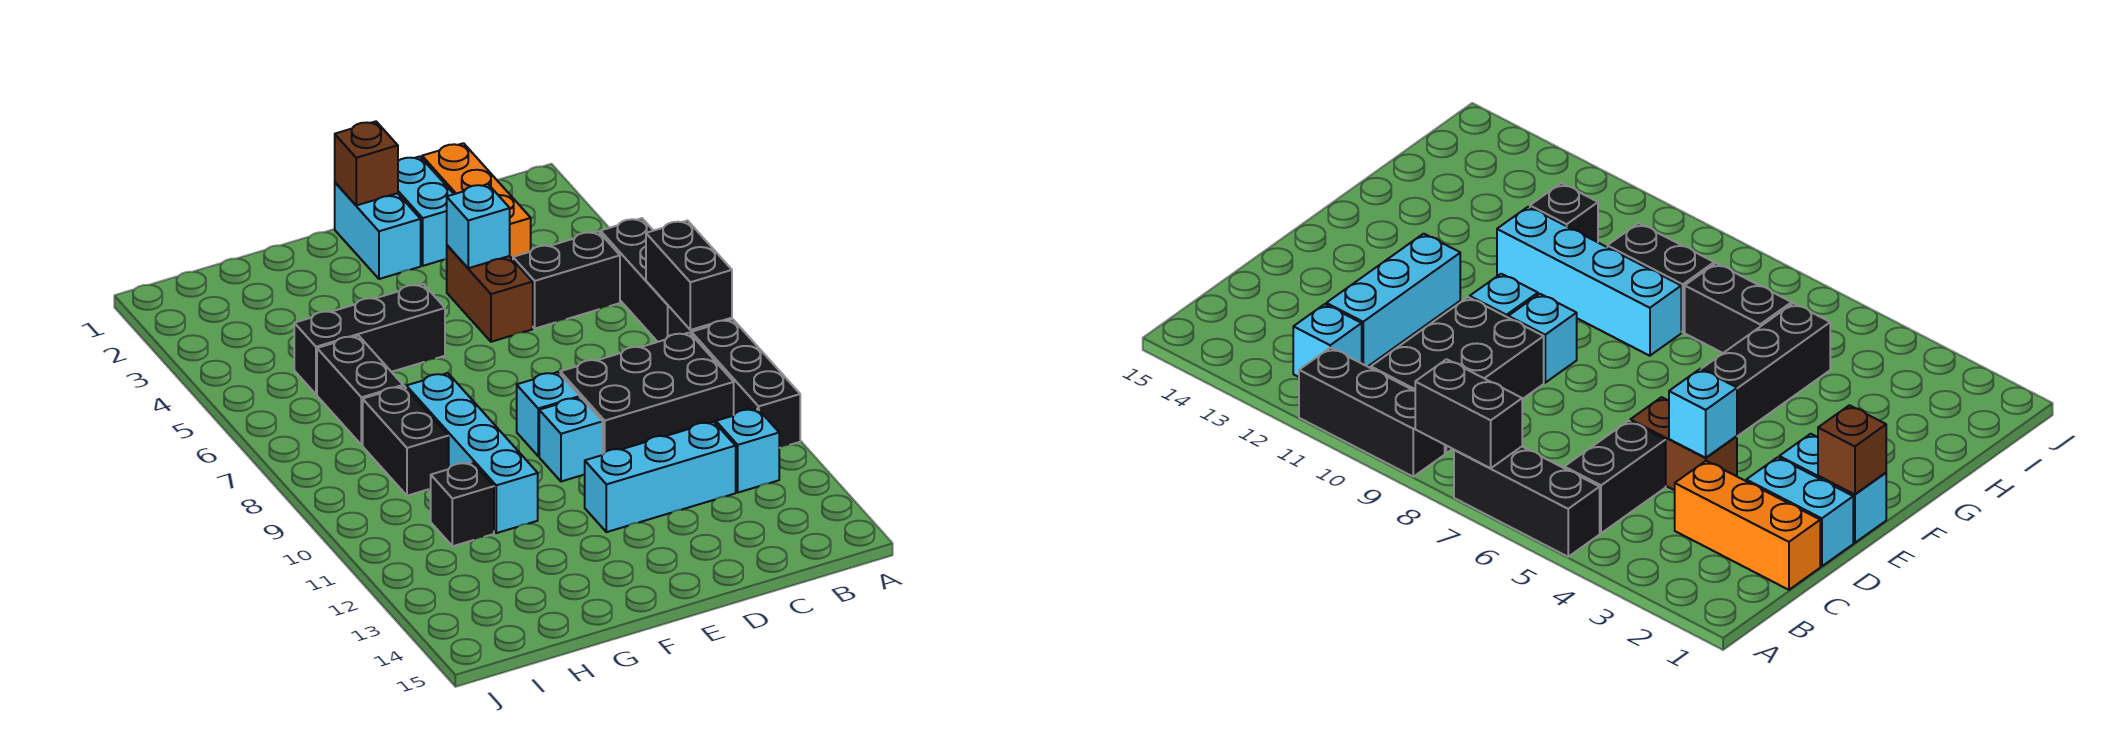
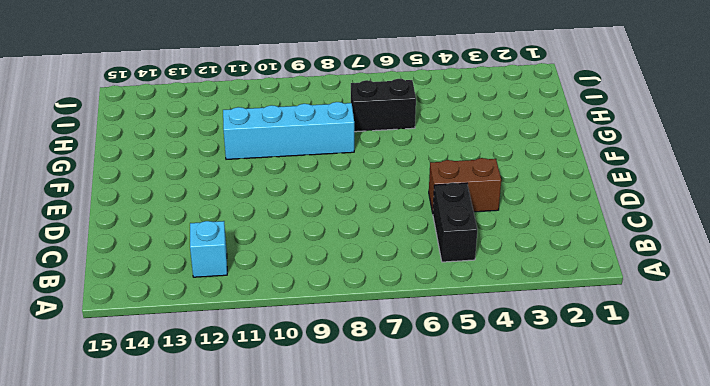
none -> black brick A5:A7 level 1
none -> black brick A9:A11 level 1
none -> black brick B9:D10 level 1

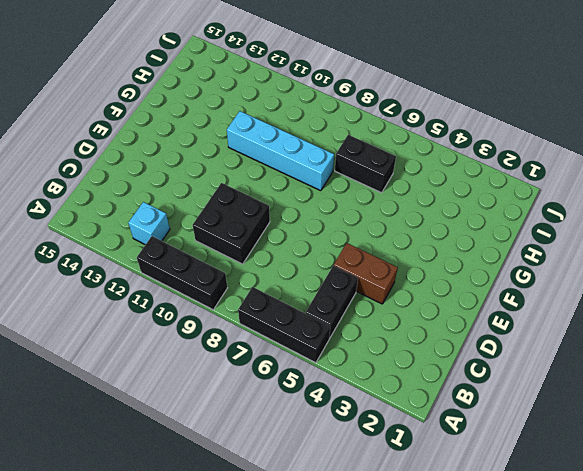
black brick C9:D10 level 1 -> black brick B9:D10 level 1
none -> orange brick C1:C3 level 1
none -> cyan brick C12:E12 level 1
none -> cyan brick D1:D2 level 1

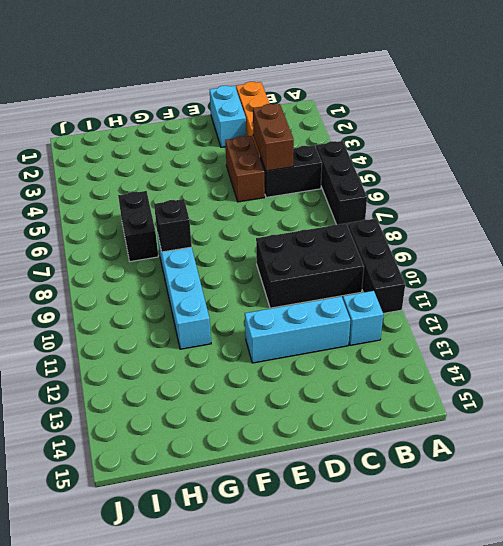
brown brick C4:C5 level 2 -> none
black brick G8 level 2 -> black brick H11 level 1
none -> cyan brick E1:E2 level 1
none -> cyan brick E9 level 1
none -> cyan brick E10 level 1

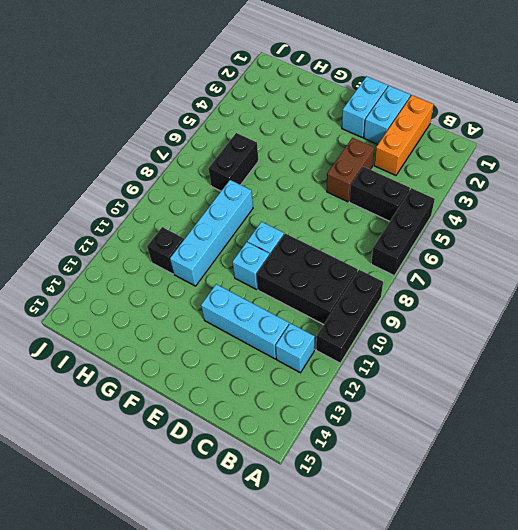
none -> black brick F5:H5 level 1
none -> black brick H8:H9 level 1
none -> black brick A7:A8 level 2

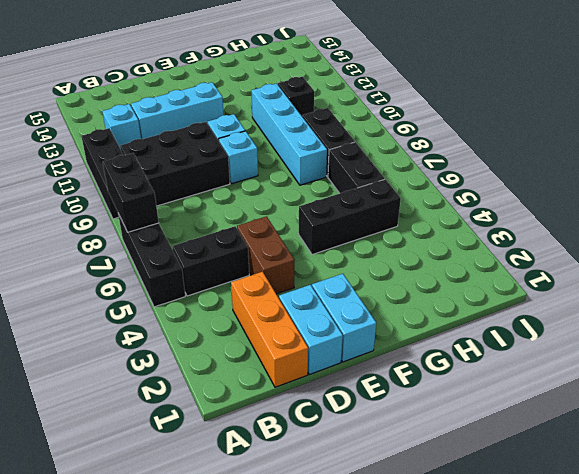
none -> cyan brick D4 level 2
none -> brown brick E1 level 2

